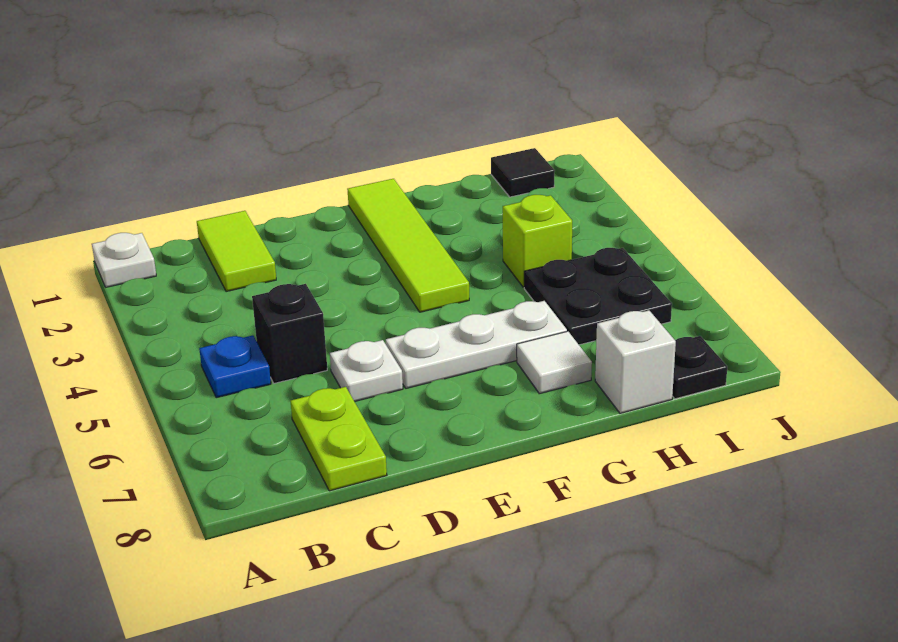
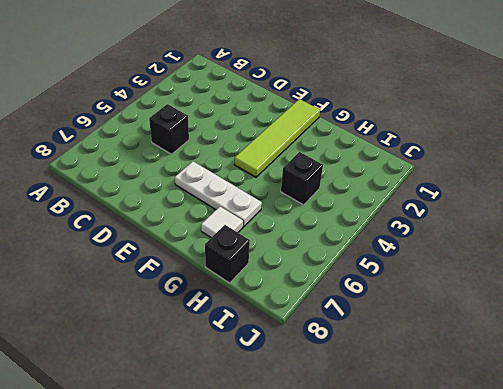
black brick H4 level 1 -> lime brick H4 level 1
black brick H8 level 1 -> white brick H8 level 1
none -> white plate A1 level 1
none -> blue plate B5 level 1
none -> lime tile C1:C2 level 1

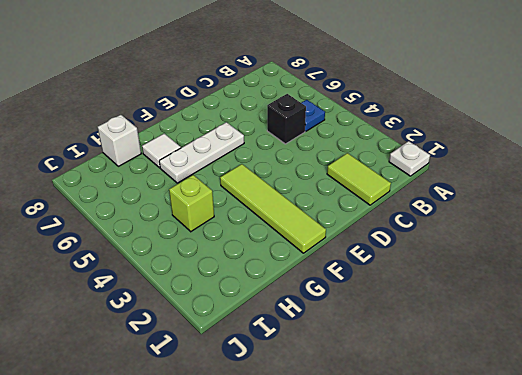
none -> lime plate C7:C8 level 1
none -> white plate D6 level 1
none -> black plate H5:I6 level 1

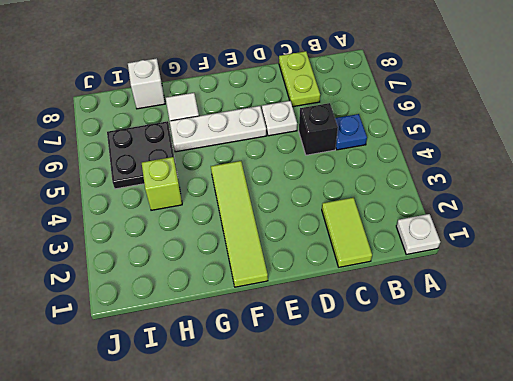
none -> black tile I1 level 1
none -> black plate I8 level 1

